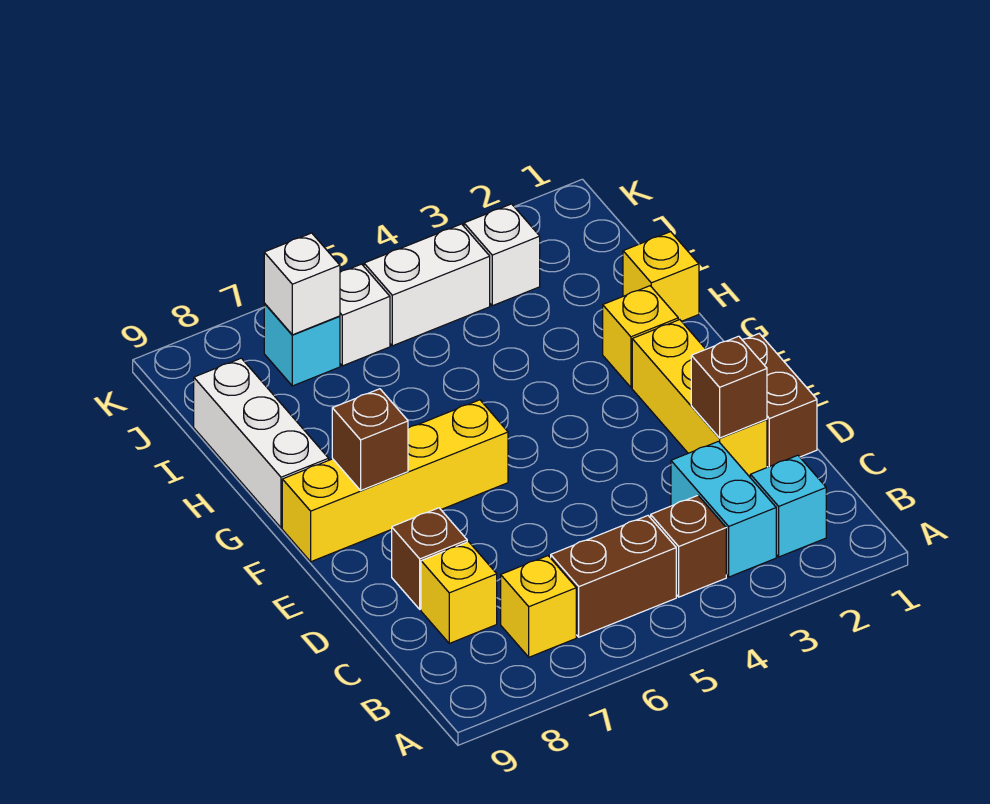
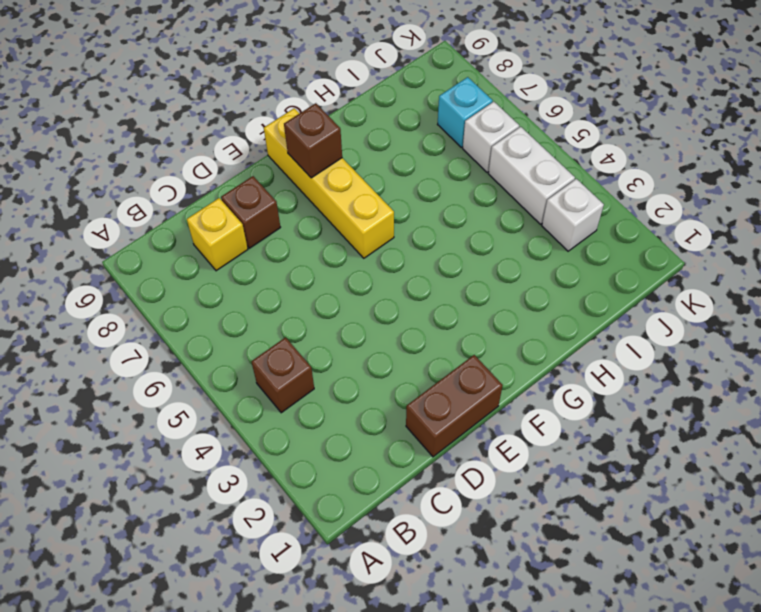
none -> cyan brick B2 level 1
none -> cyan brick B3:C3 level 1
none -> brown brick B5:B6 level 1

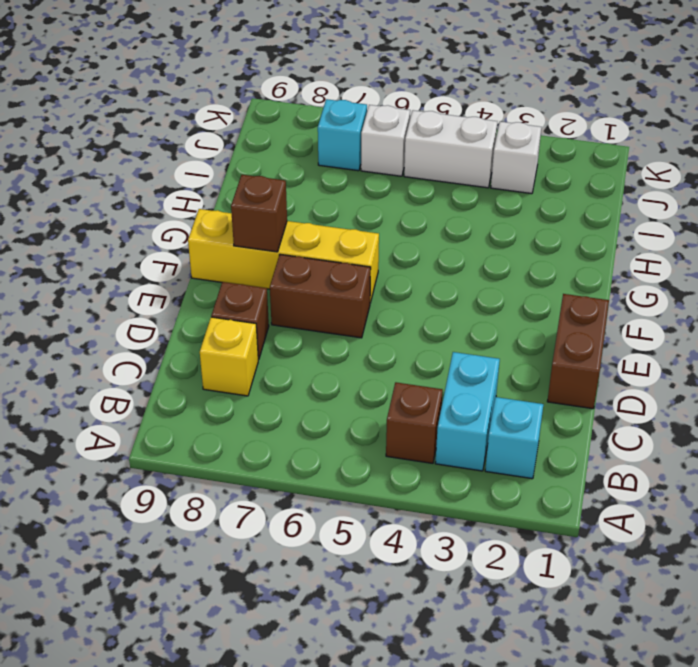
brown brick E6:E7 level 1 -> brown brick B5:B6 level 1
none -> yellow brick B7 level 1
none -> yellow brick D2:F2 level 1
none -> yellow brick G2 level 1

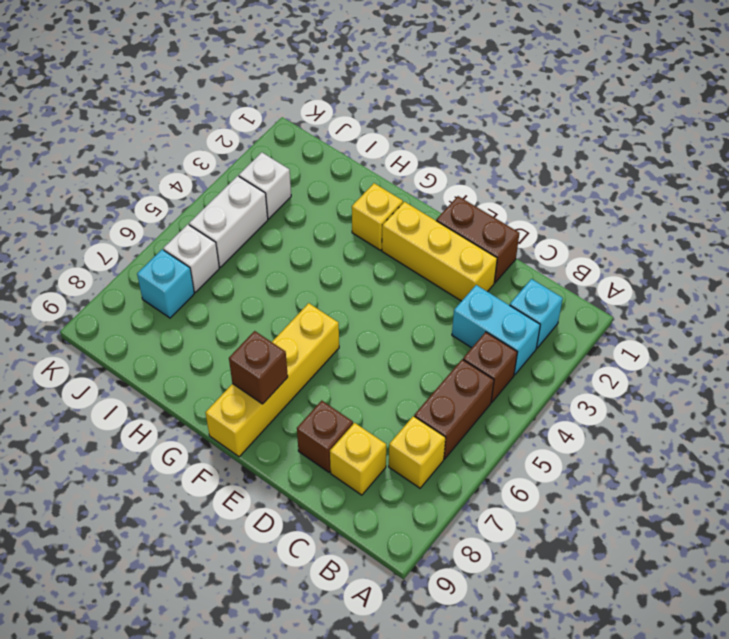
none -> white brick G9:I9 level 1
none -> yellow brick H1 level 1
none -> brown brick D2 level 2

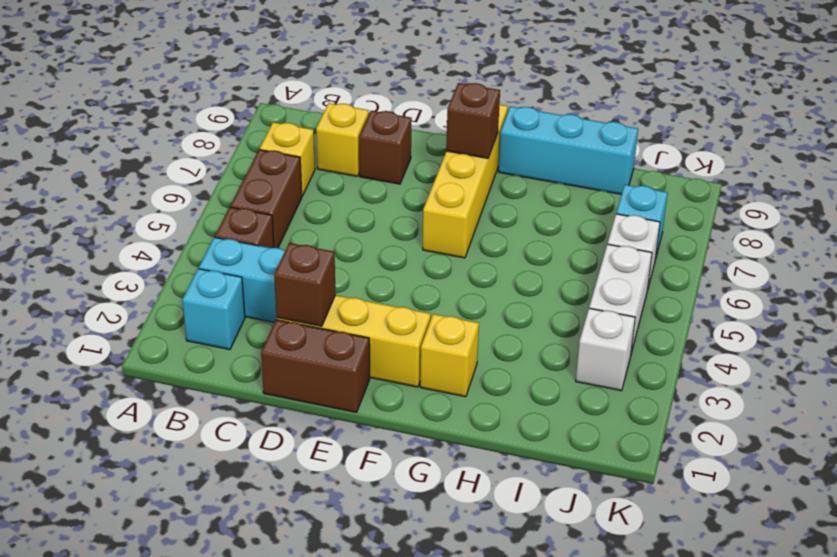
cyan brick G9:I9 level 1 -> white brick G9:I9 level 1
none -> yellow brick H1 level 1
none -> white brick J7 level 2

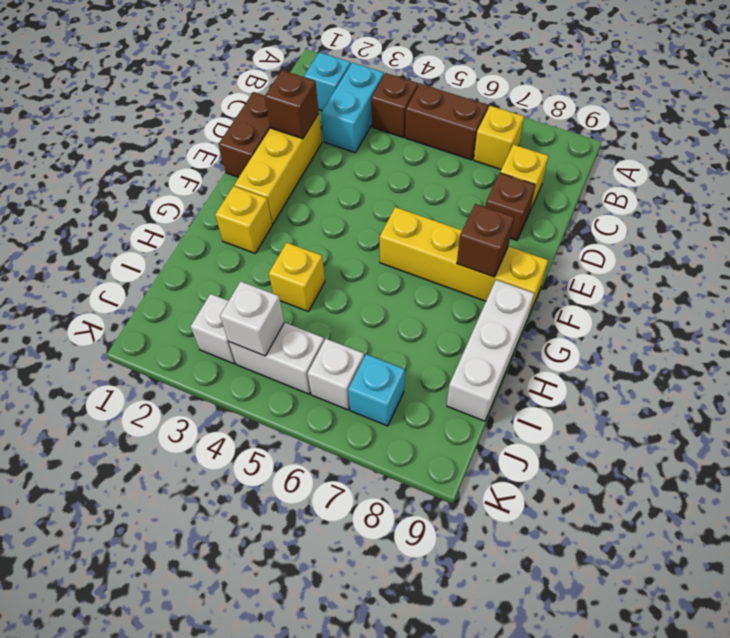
yellow brick H4 level 1 -> yellow brick H1 level 1
white brick J4 level 2 -> white brick J7 level 2

